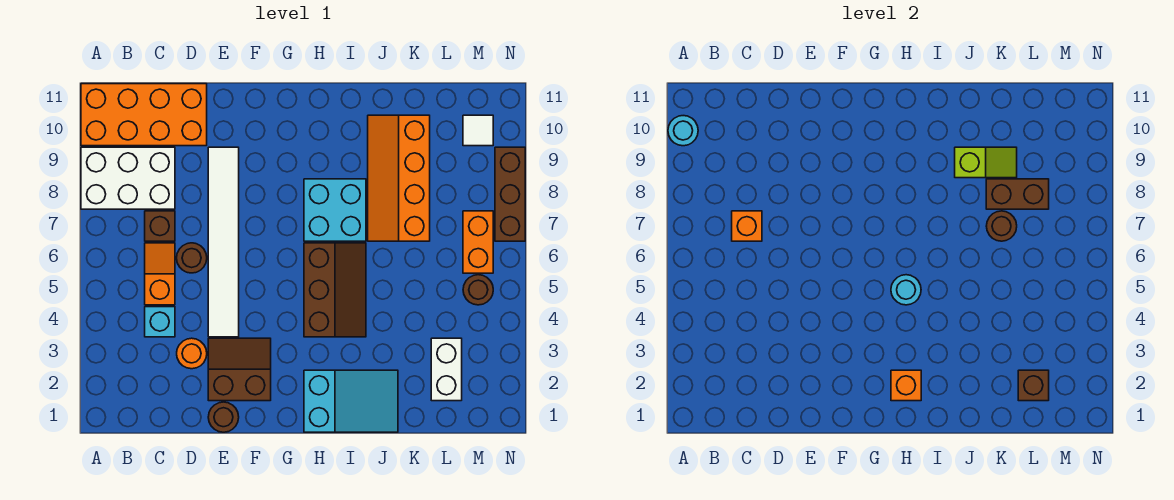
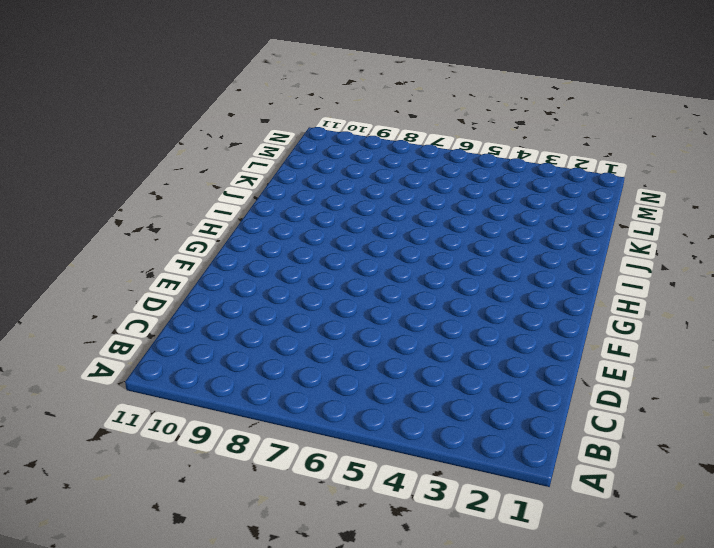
none -> white brick A8:C9 level 1
none -> orange brick A10:D11 level 1
none -> cyan brick C4 level 1

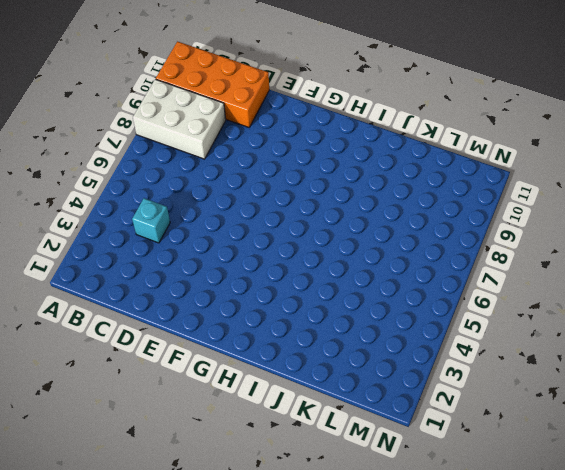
none -> orange slope C5:C6 level 1 top 5
none -> brown brick C7 level 1
none -> orange round brick D3 level 1

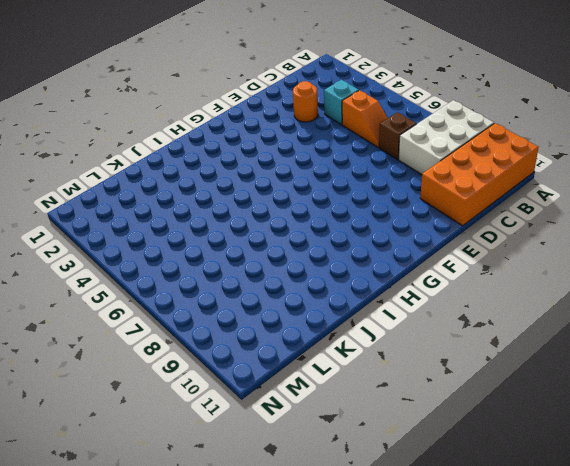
none -> brown round brick D6 level 1
none -> brown round brick E1 level 1
none -> brown slope E2:F3 level 1 top 2

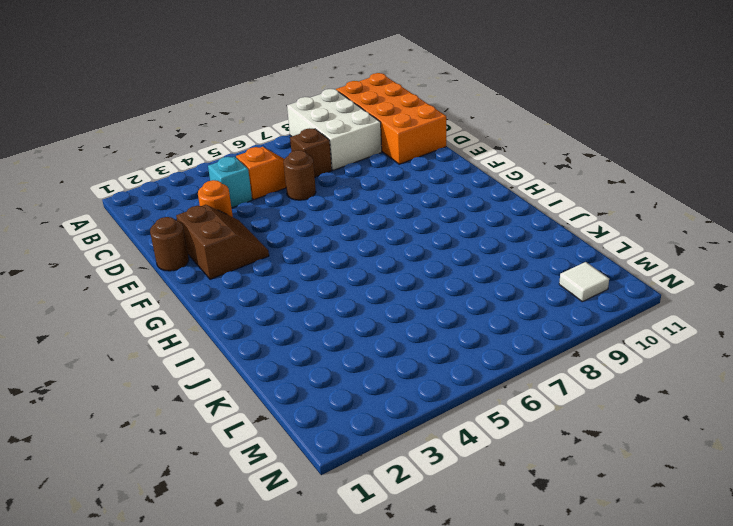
none -> white tile E4:E9 level 1
none -> cyan slope H1:J2 level 1 top H
none -> brown slope H4:I6 level 1 top H

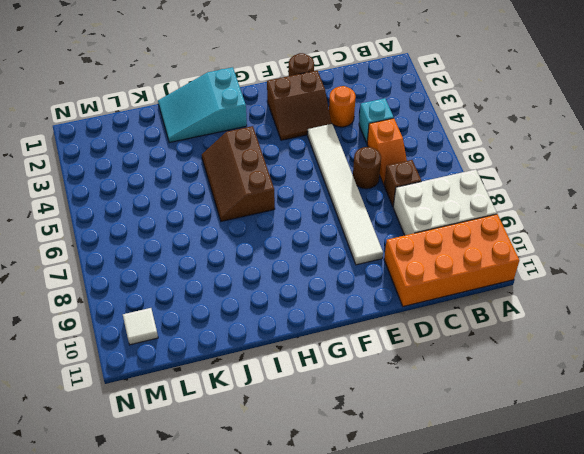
none -> cyan brick H7:I8 level 1
none -> orange slope J7:K10 level 1 top K
none -> white brick L2:L3 level 1

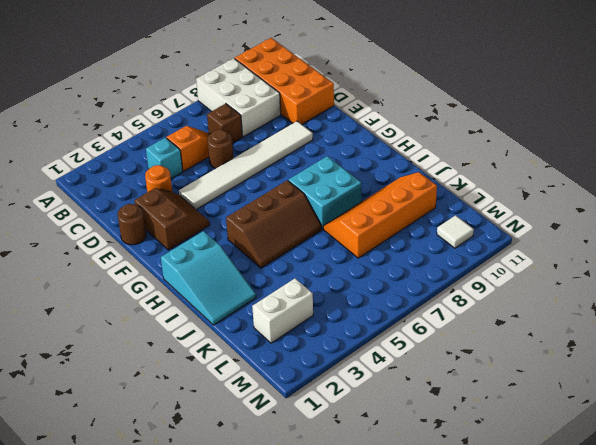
none -> brown round brick M5 level 1
none -> orange brick M6:M7 level 1
none -> brown brick N7:N9 level 1

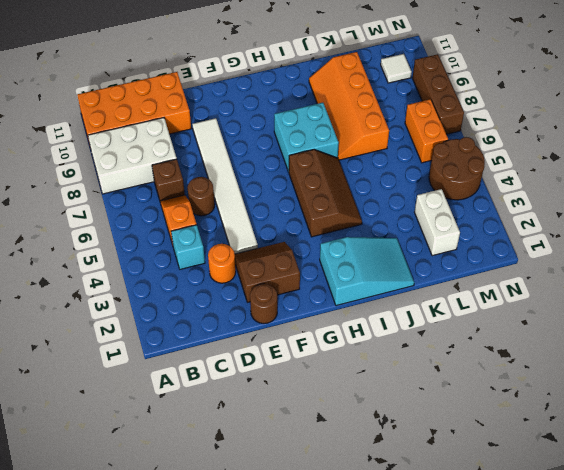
brown round brick M4:N5 level 1 -> brown round brick M5 level 1
none -> cyan round brick A10 level 2
none -> orange brick C7 level 2
none -> orange brick H2 level 2

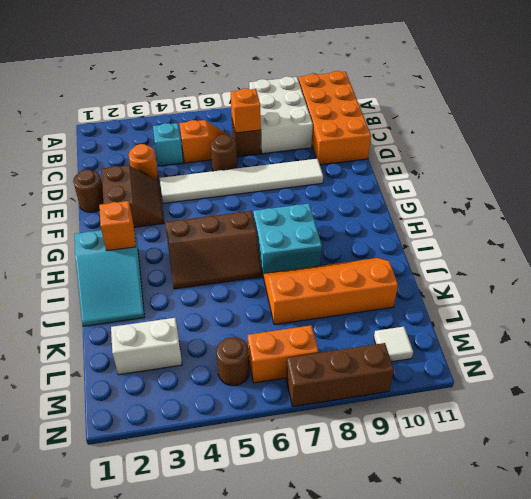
none -> cyan round brick A10 level 2
none -> cyan round brick H5 level 2
none -> lime slope J9:K9 level 2 top J

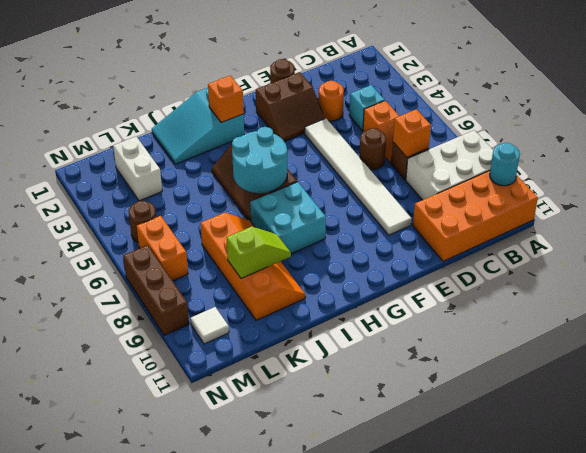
cyan round brick H5:I6 level 2 -> cyan round brick H5 level 2
lime slope J9:K9 level 2 top K -> lime slope J9:K9 level 2 top J
none -> brown round brick K7 level 2
none -> brown brick K8:L8 level 2
none -> brown brick L2 level 2

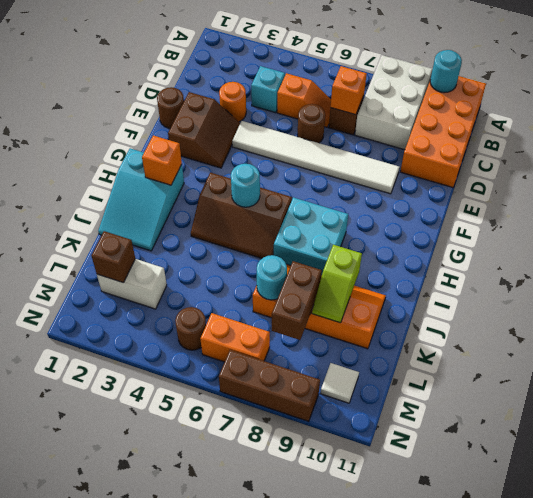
cyan round brick K7 level 2 -> brown round brick K7 level 2

